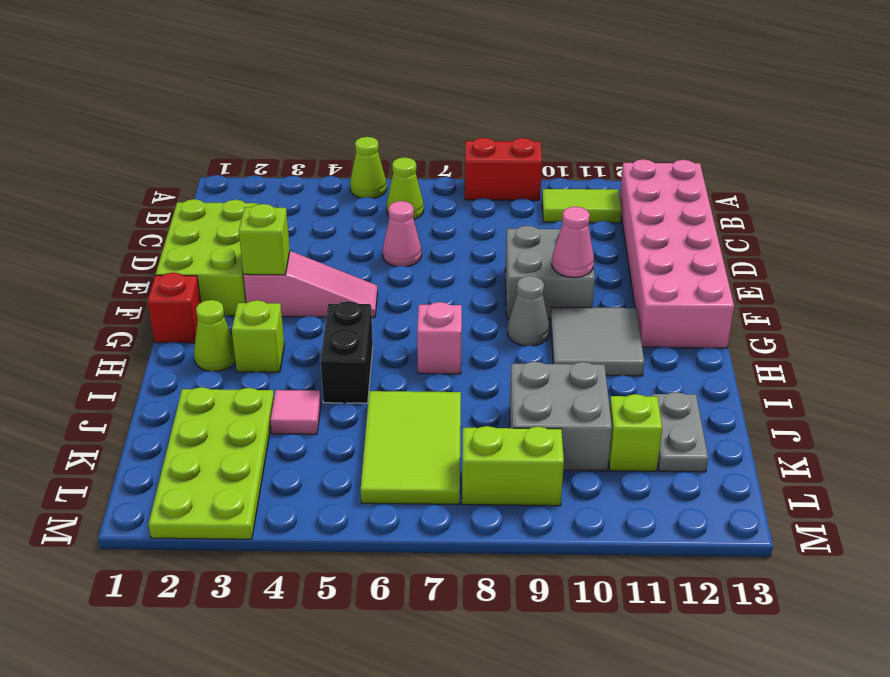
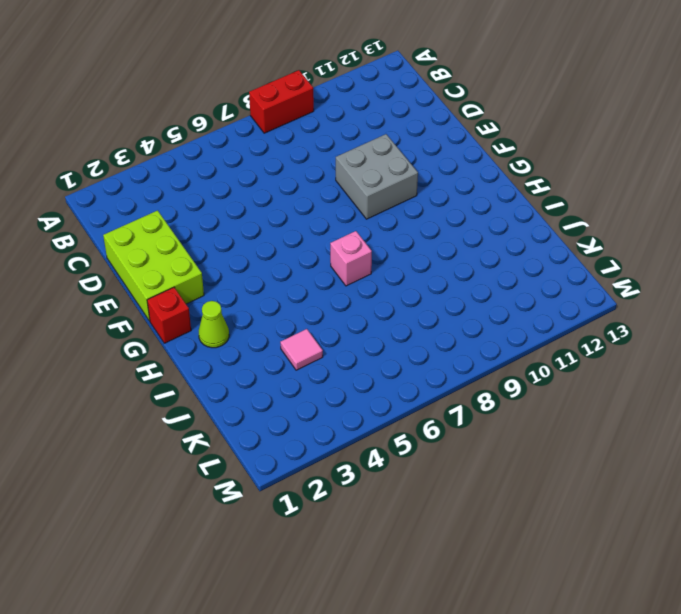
none -> lime cone A5 level 1
none -> lime cone B6 level 1
none -> lime tile B10:B11 level 1

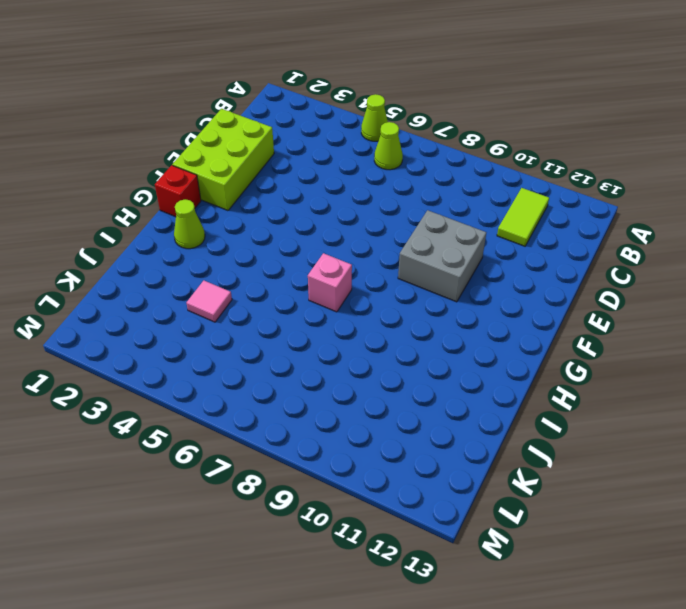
lime tile B11:C11 level 1 -> lime tile B10:B11 level 1
none -> red brick A8:A9 level 1
none -> pink brick B12:G13 level 1
none -> pink cone D6 level 1

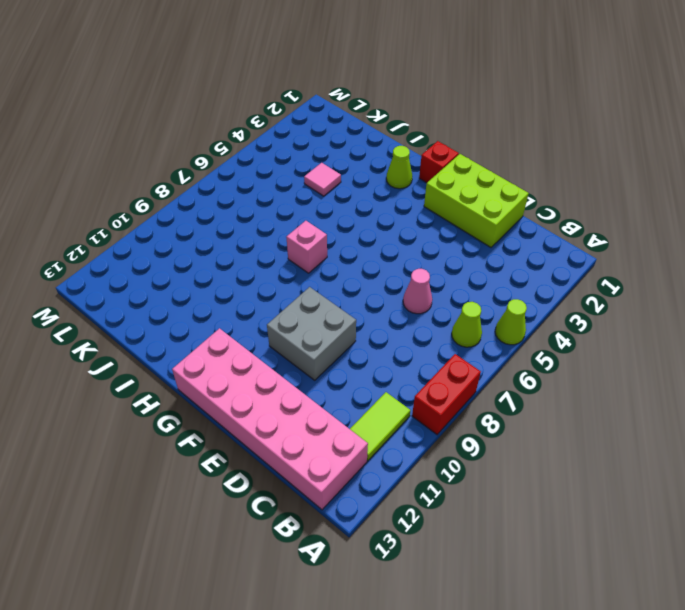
none -> pink slope F3:F5 level 1 top 3
none -> grey cone G9 level 1
none -> grey tile G10:H11 level 1

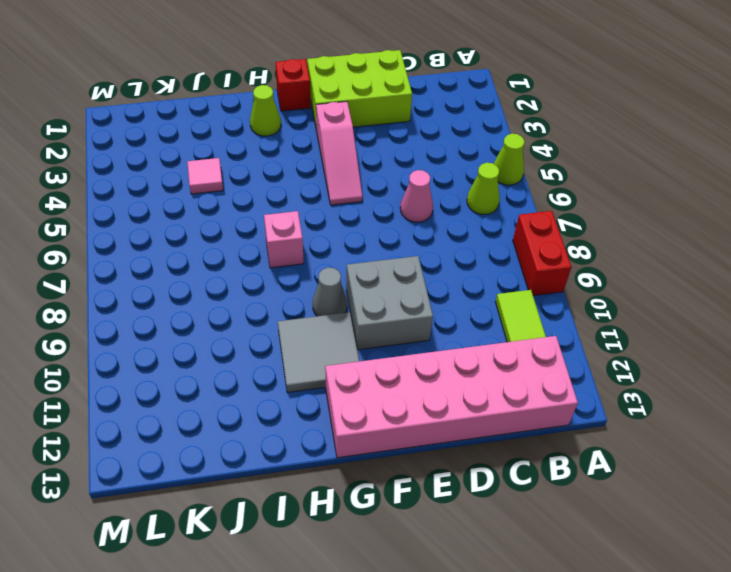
none -> lime brick H3 level 1
none -> black brick H5:I5 level 1
none -> lime plate J2:M3 level 1

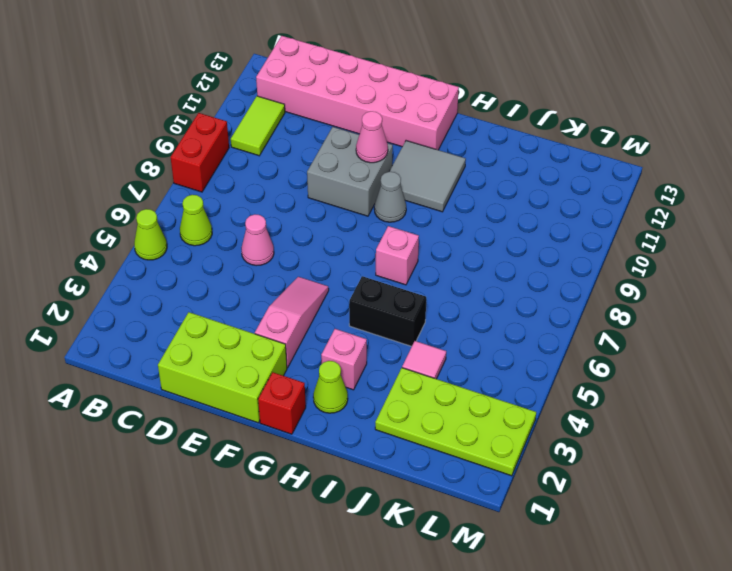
pink brick H3 level 1 -> lime brick H3 level 1
none -> lime tile J6:L7 level 1
none -> grey brick J9:K10 level 1
none -> grey plate J12:K12 level 1

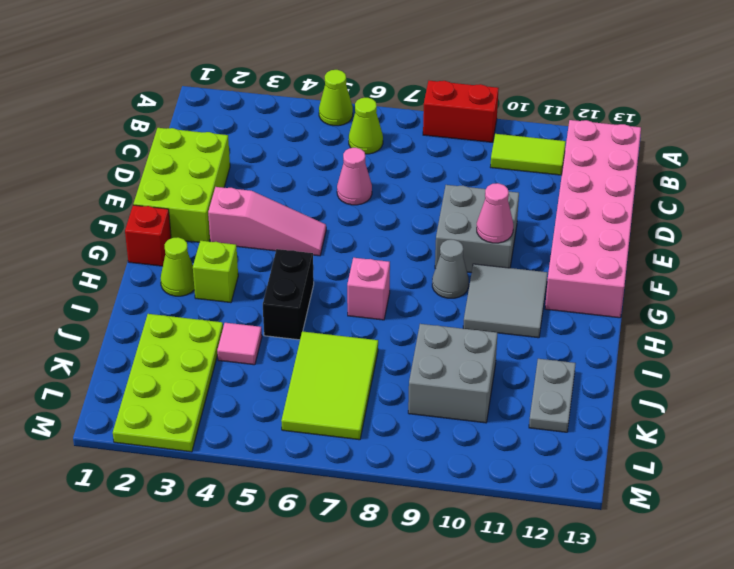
none -> lime brick K11 level 1
none -> lime brick L8:L9 level 1
none -> lime brick F3 level 2

